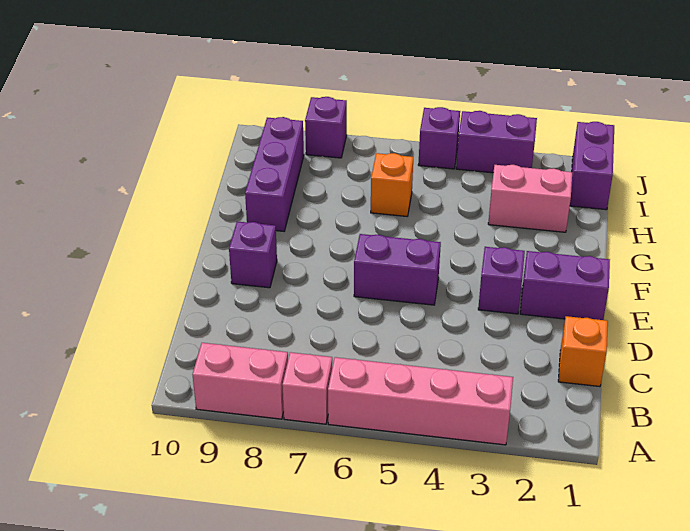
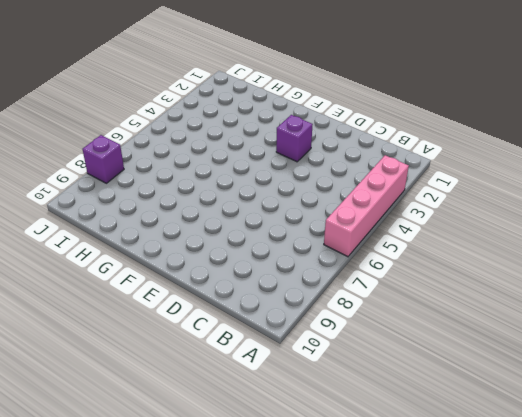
none -> pink brick A7 level 1
none -> pink brick A8:A9 level 1
none -> orange brick C1 level 1

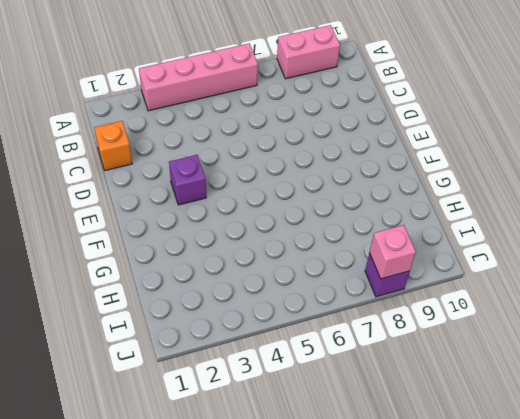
pink brick J8 level 2 -> pink brick A7 level 1
none -> purple brick E1:E2 level 1
none -> purple brick E5:E6 level 1
none -> purple brick E9 level 1

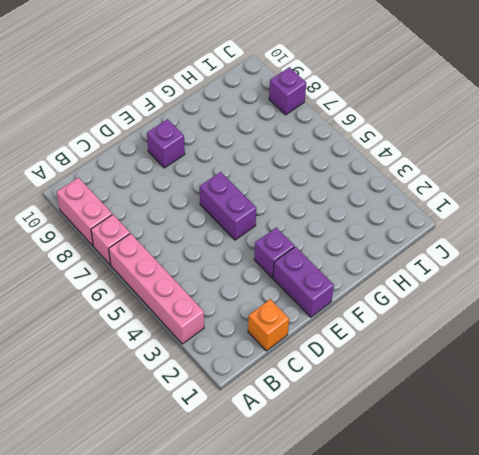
none -> purple brick G9:I9 level 1
none -> pink brick H2:H3 level 1
none -> orange brick H6 level 1

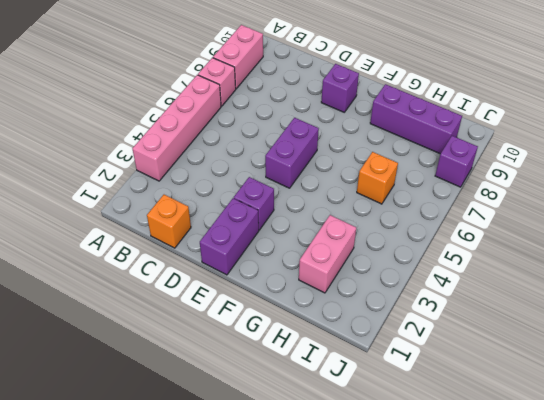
none -> purple brick I1:J1 level 1
none -> purple brick J3:J4 level 1
none -> purple brick J5 level 1

